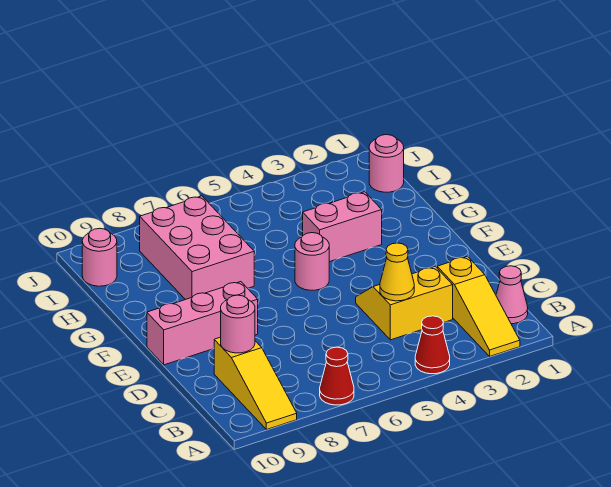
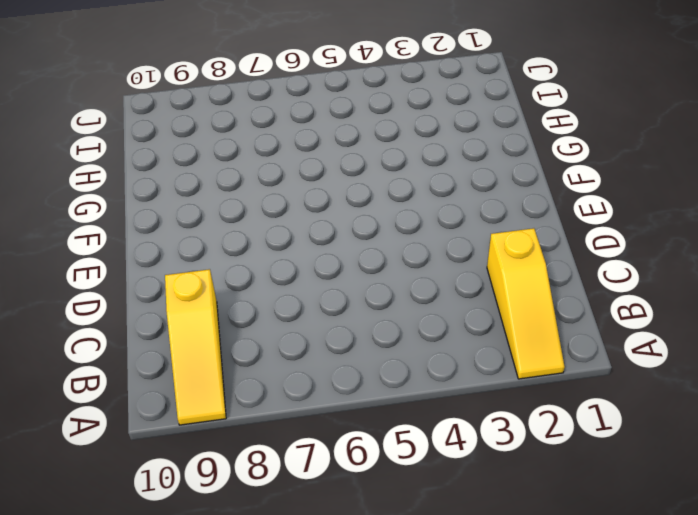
none -> red cone A4 level 1
none -> red cone A7 level 1
none -> pink cone B1 level 1

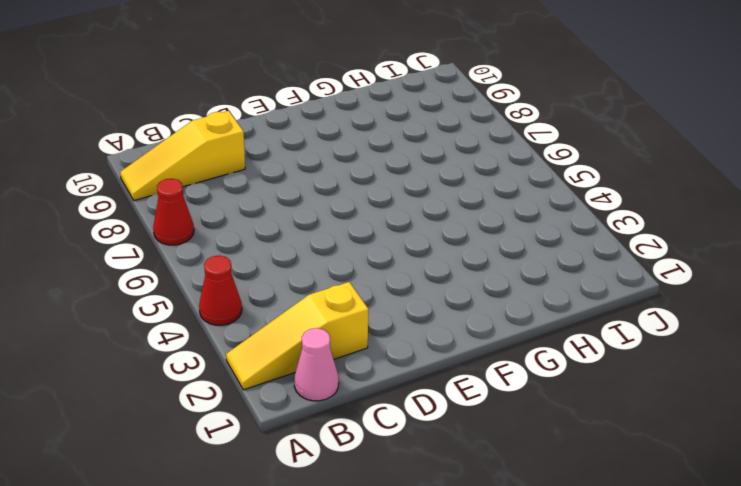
none -> yellow slope C3:D4 level 1 top C
none -> pink brick E8:E10 level 1
none -> pink round brick F5 level 1

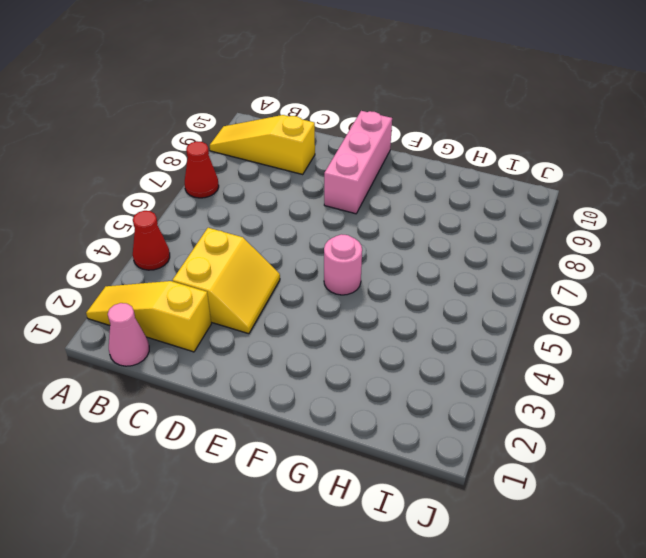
none -> pink brick G3:G4 level 1
none -> pink brick G7:I8 level 1
none -> pink round brick I1 level 1

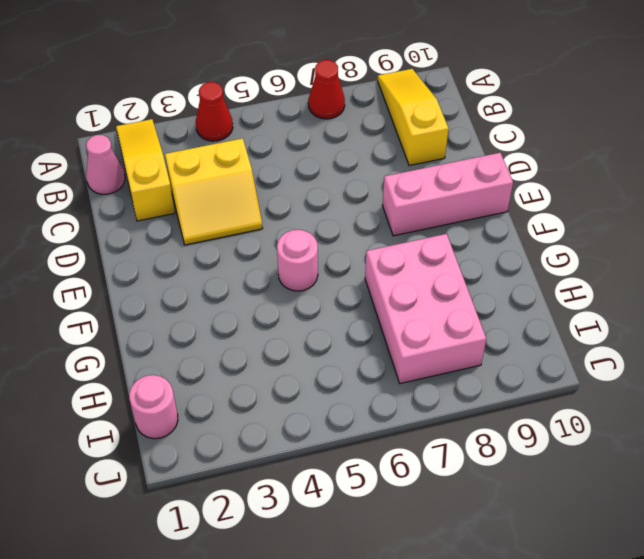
none -> pink brick G3:G4 level 1
none -> pink round brick I10 level 1
none -> yellow cone C4 level 2

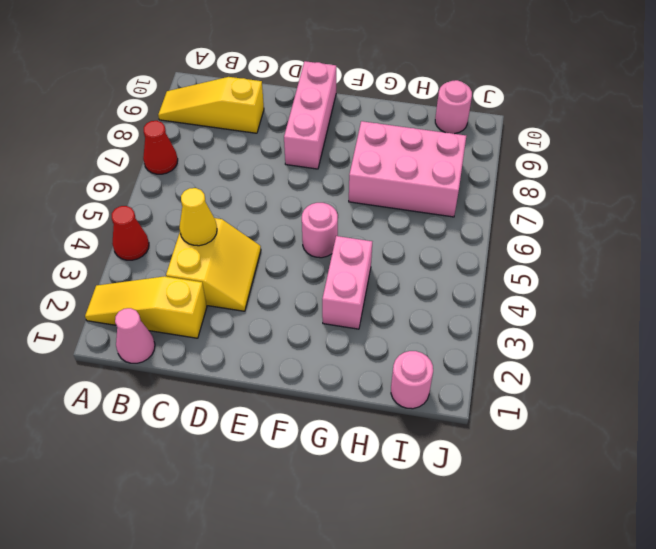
none -> pink round brick C9 level 2

